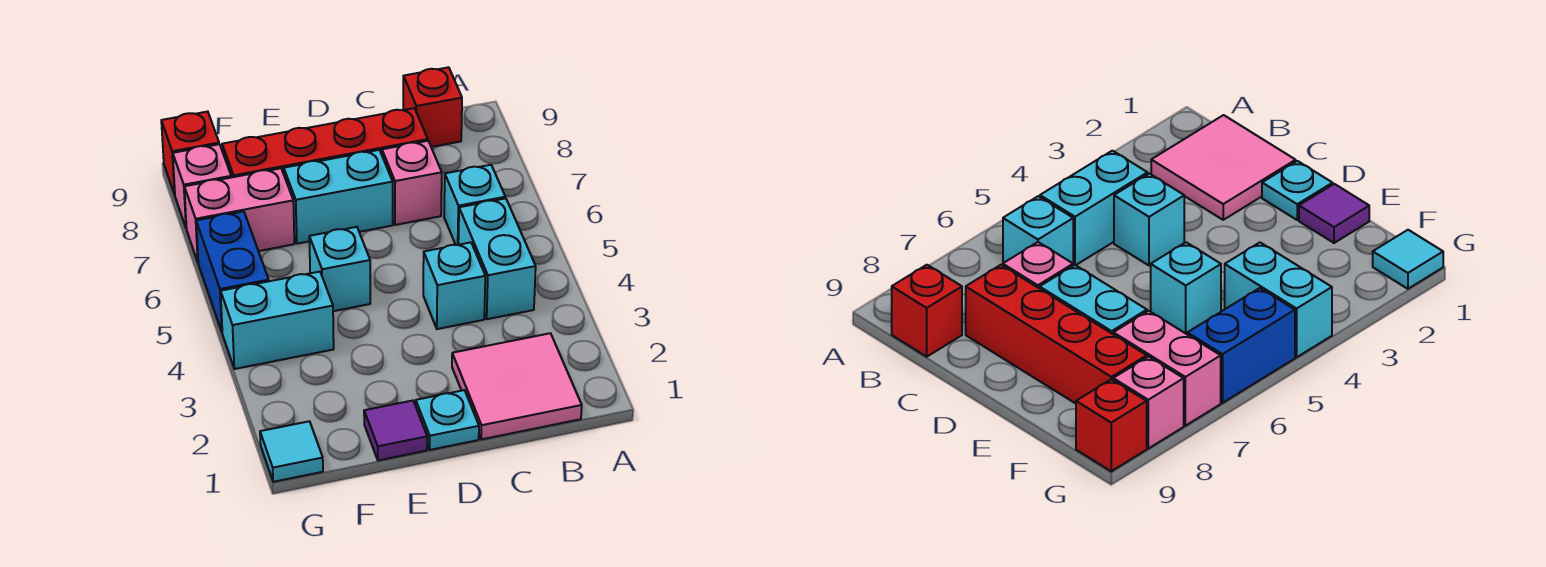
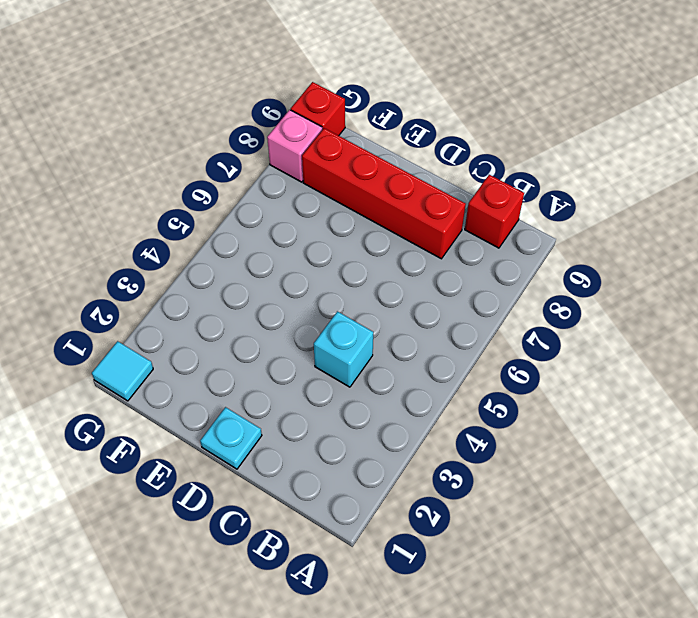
none -> pink tile B1:C2 level 1
none -> cyan brick B4:B5 level 1
none -> cyan brick B6 level 1

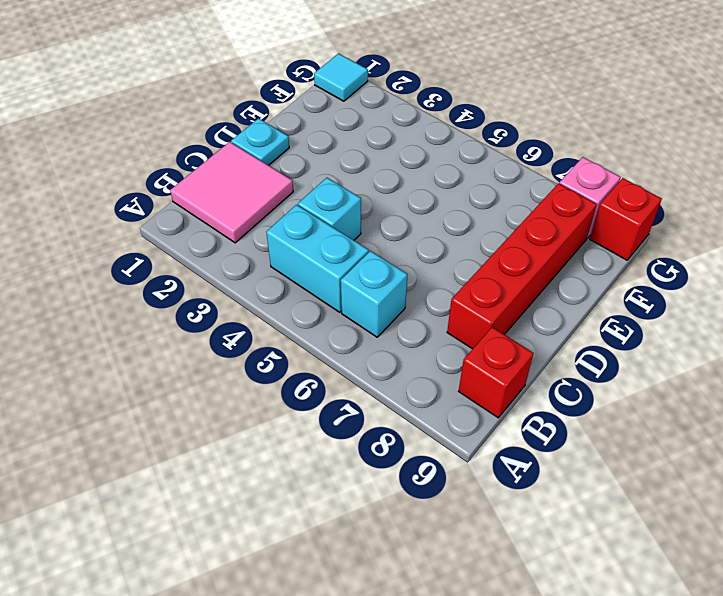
none -> pink brick C7 level 1
none -> cyan brick D7:E7 level 1
none -> purple tile E1 level 1

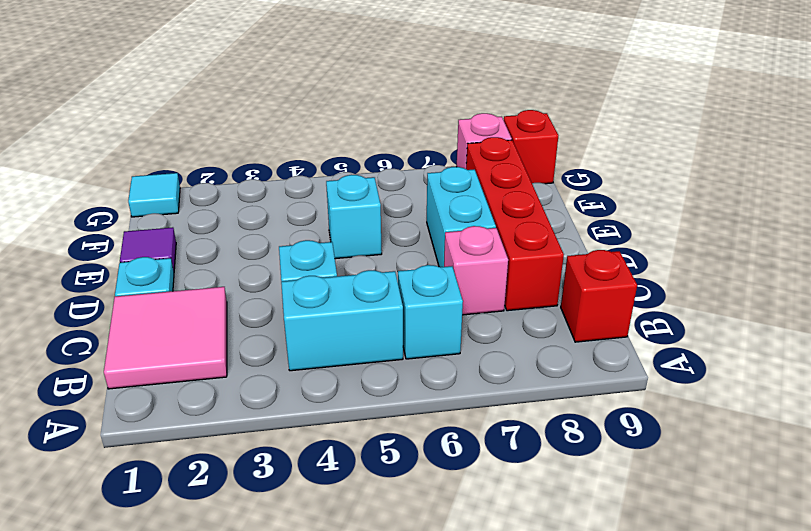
none -> cyan brick F4:G4 level 1
none -> pink brick F7:G7 level 1
none -> blue brick G5:G6 level 1

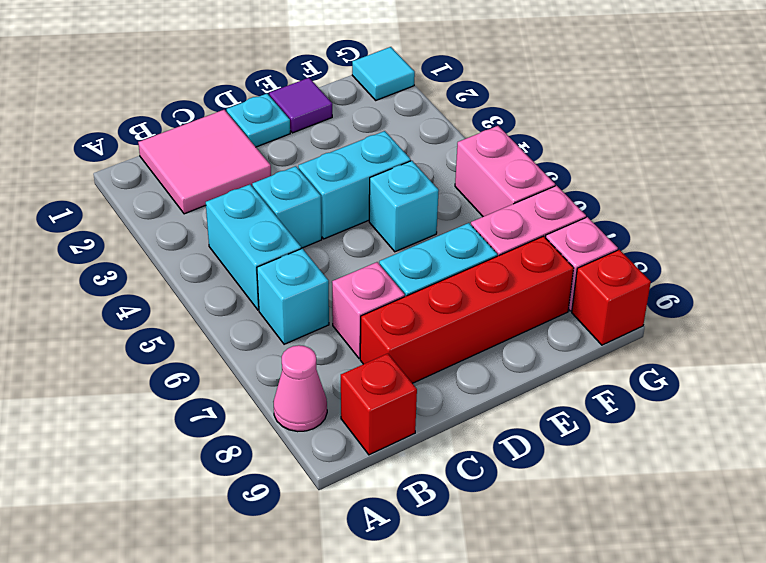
pink cone A8 level 1 -> none
cyan brick D4:E4 level 1 -> cyan brick F4:G4 level 1
pink brick G5:G6 level 1 -> blue brick G5:G6 level 1

